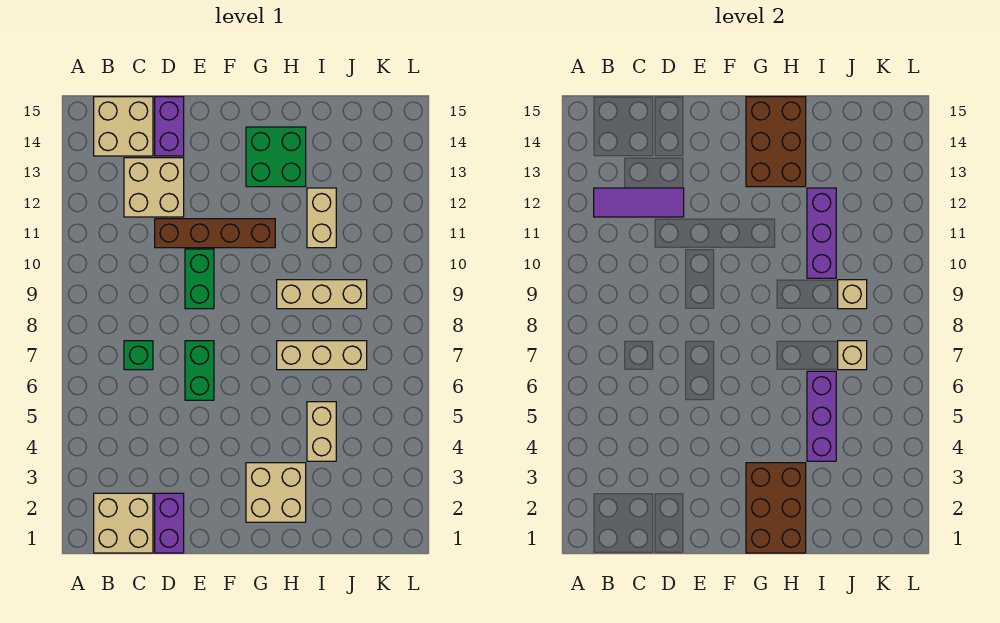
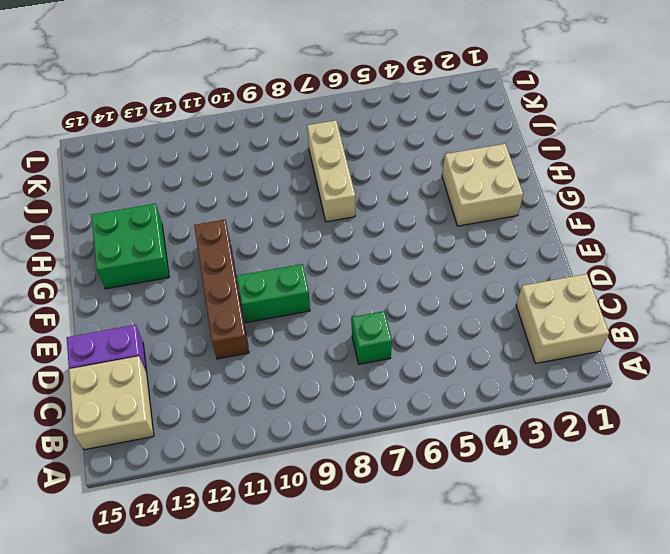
none -> tan brick C12:D13 level 1
none -> purple brick D1:D2 level 1
none -> green brick E6:E7 level 1

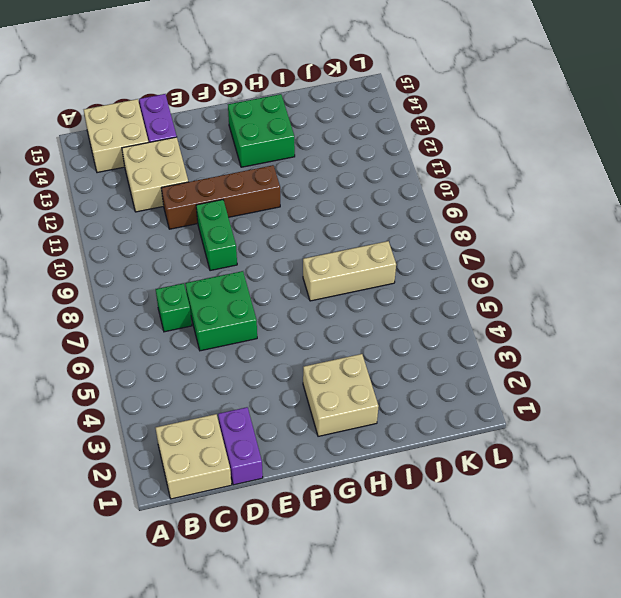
green brick D6:E7 level 1 -> green brick E6:E7 level 1
none -> tan brick H9:J9 level 1
none -> tan brick I4:I5 level 1
none -> tan brick I11:I12 level 1

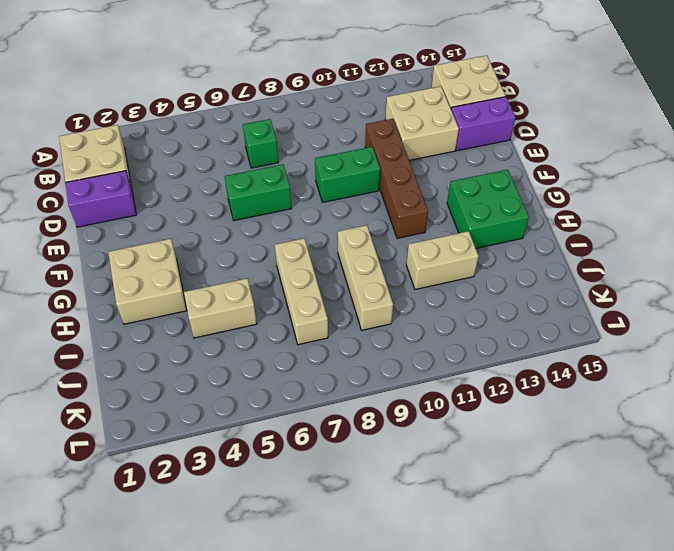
none -> purple tile B12:D12 level 2
none -> brown brick G1:H3 level 2
none -> brown brick G13:H15 level 2

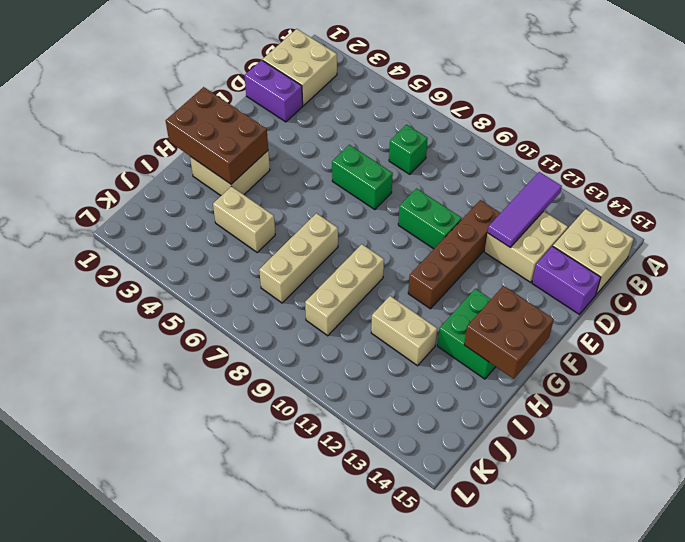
brown brick G14:H15 level 2 -> brown brick G13:H15 level 2
none -> purple brick I4:I6 level 2
none -> purple brick I10:I12 level 2
none -> tan brick J7 level 2

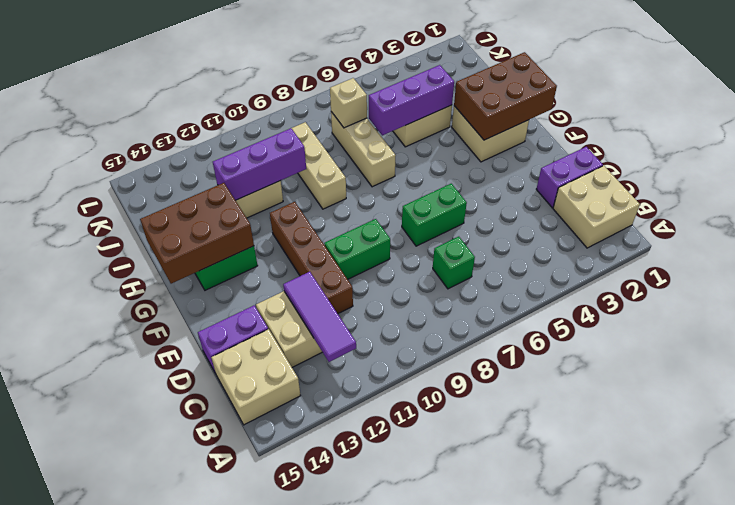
none -> tan brick J9 level 2

